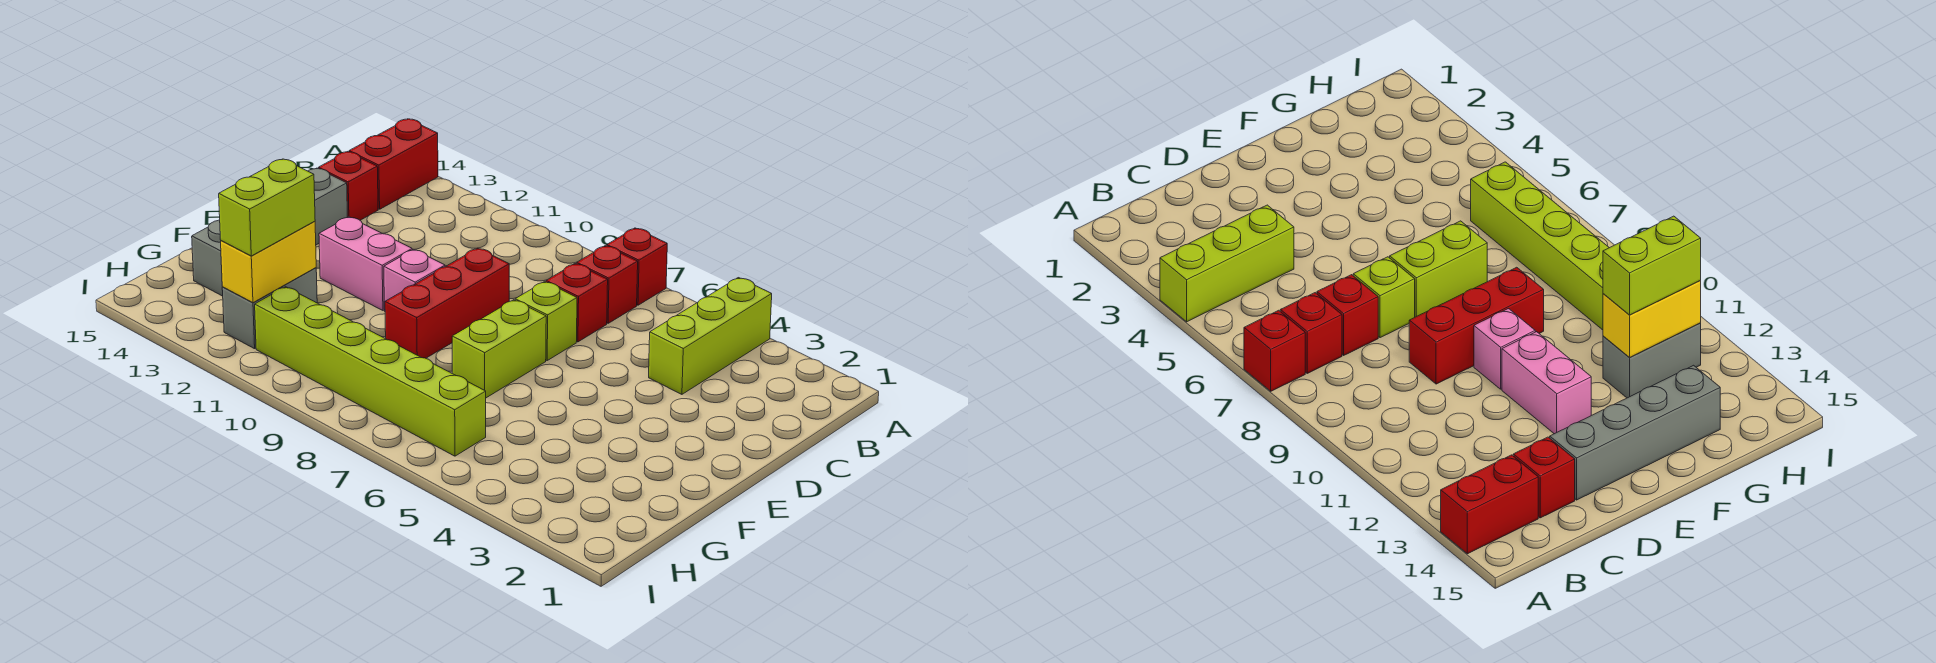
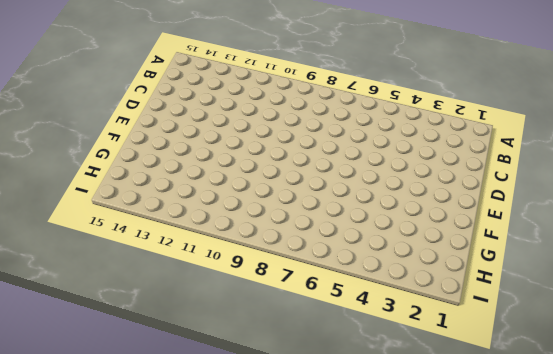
none -> lime brick A4:C4 level 1
none -> red brick A7 level 1
none -> red brick A14:B14 level 1

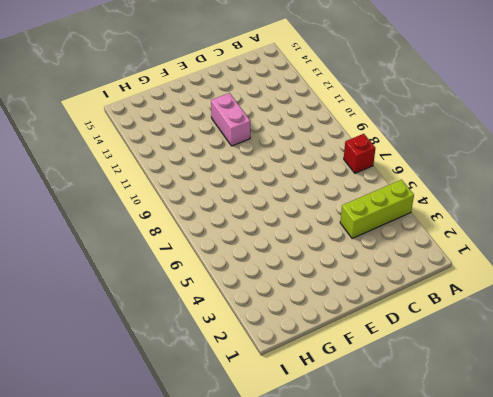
none -> red brick A14:B14 level 1
none -> red brick B7 level 1
none -> red brick C7 level 1

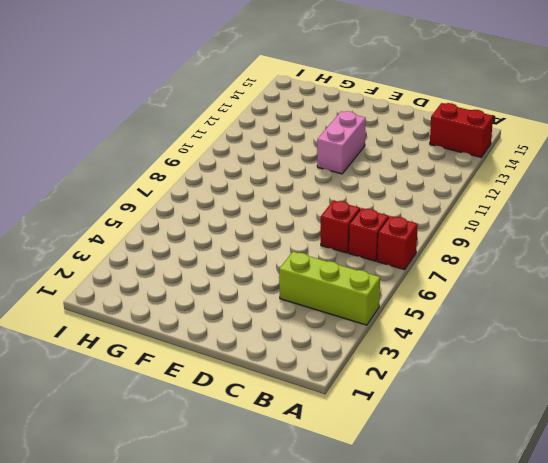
none -> red brick C14 level 1
none -> lime brick D7 level 1
none -> red brick D9:F9 level 1

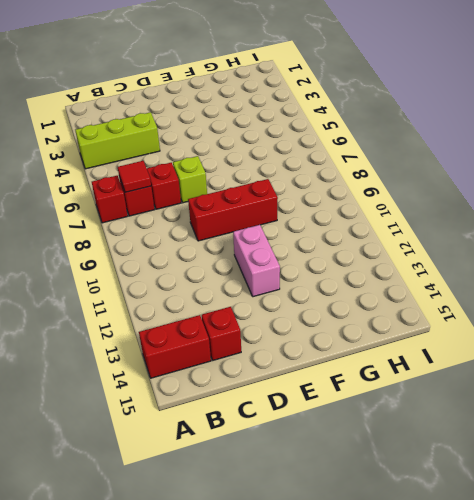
red tile B7 level 2 -> none
none -> grey brick D14:G14 level 1
none -> lime brick E7:F7 level 1
none -> pink brick E10 level 1

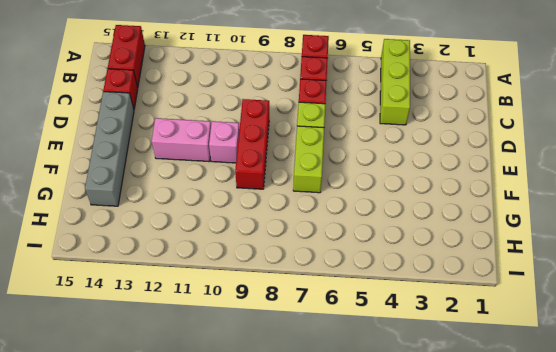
none -> grey brick G12:H12 level 1
none -> lime brick H6:H11 level 1
none -> yellow brick G12:H12 level 2

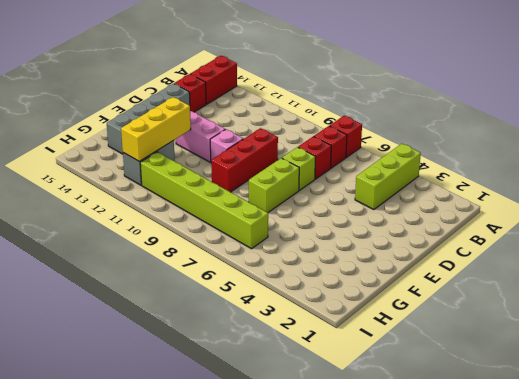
yellow brick F12:H12 level 2 -> yellow brick G12:H12 level 2
none -> lime brick G12:H12 level 3

